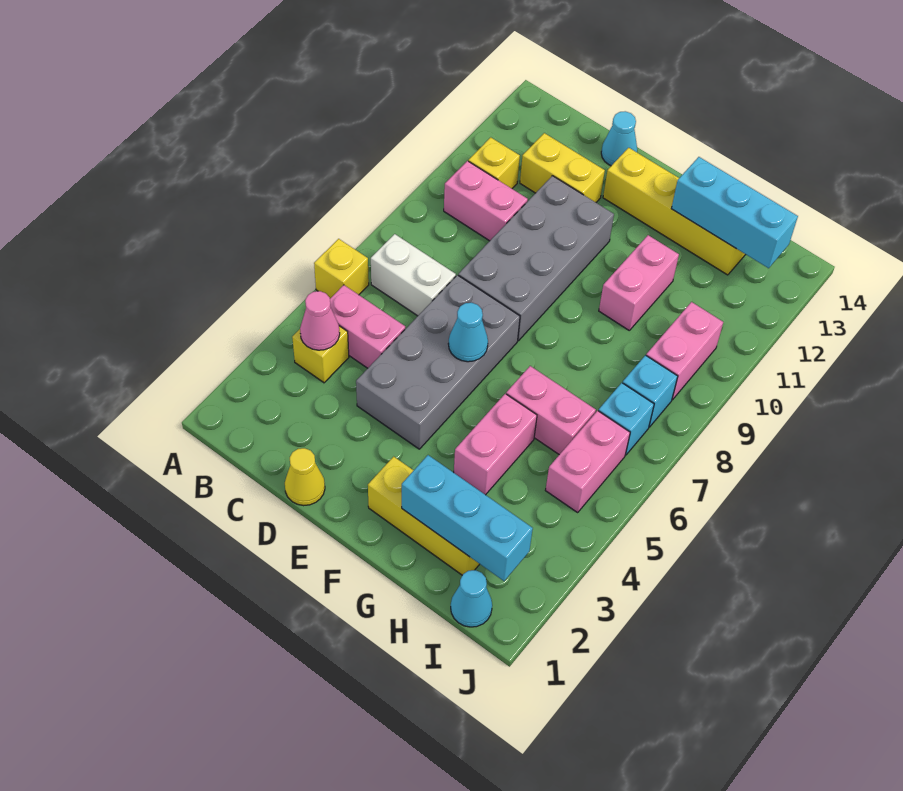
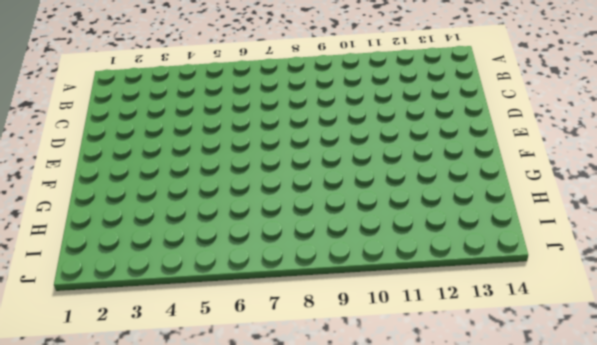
none -> yellow brick A6 level 1
none -> yellow brick B4 level 1
none -> pink brick B5:C5 level 1

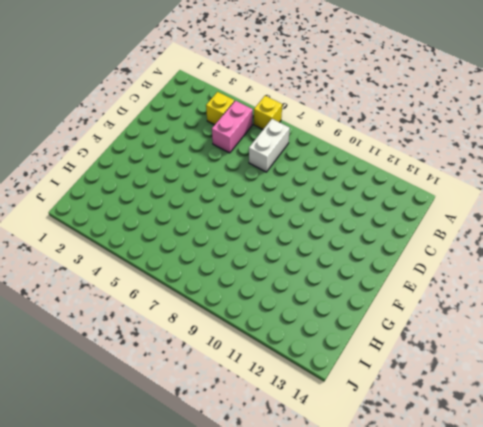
none -> pink brick B10:C10 level 1
none -> yellow brick B11 level 1
none -> yellow brick C12:D12 level 1

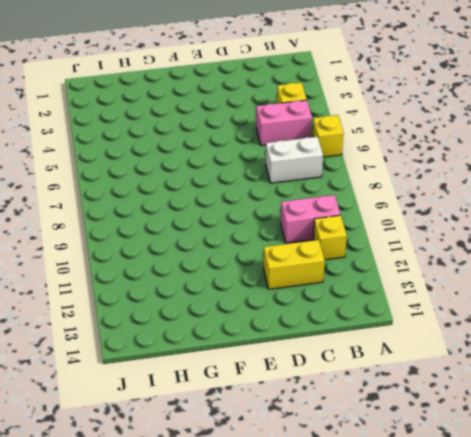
none -> yellow cone D1 level 1
none -> grey brick D4:E7 level 1
none -> grey brick D8:E11 level 1

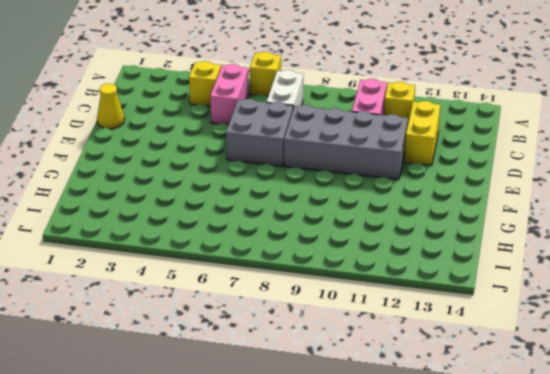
grey brick D6:E7 level 1 -> grey brick D4:E7 level 1
none -> cyan cone D14 level 1
none -> yellow brick E13:H13 level 1
none -> yellow brick F2:H2 level 1

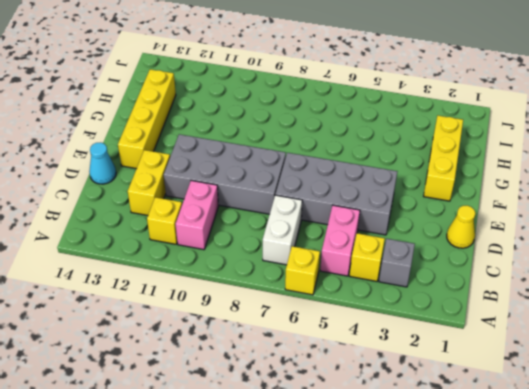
grey brick B3 level 1 -> none
none -> pink brick G4:G5 level 1
none -> pink brick G6:H6 level 1
none -> pink brick G10:G11 level 1

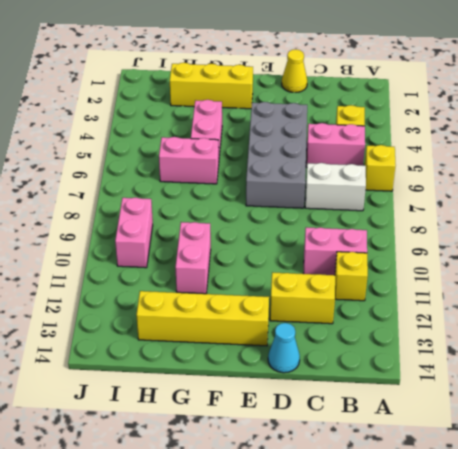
none -> grey brick D8:E11 level 1
none -> cyan cone I1 level 1
none -> pink brick I5:I6 level 1

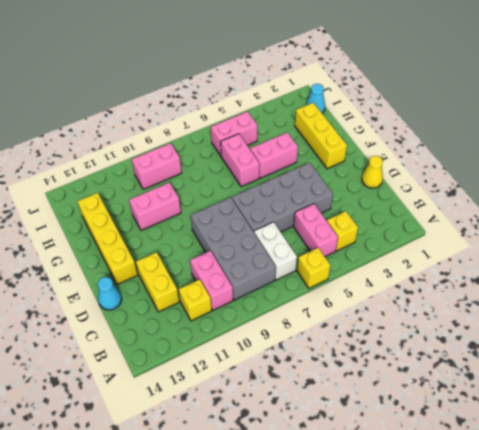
grey brick B8:E9 level 1 -> grey brick D8:E11 level 1
none -> cyan brick I7 level 1
none -> cyan brick I8 level 1
none -> pink cone B4 level 2

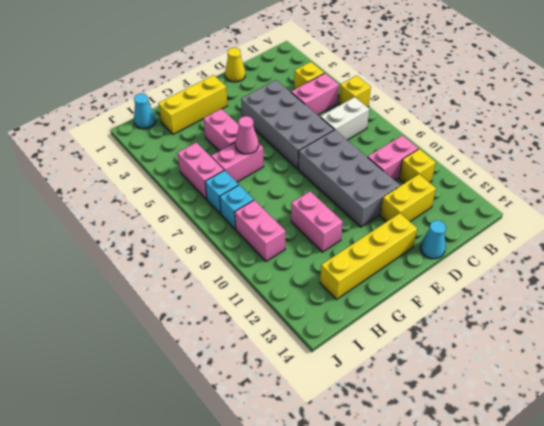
pink cone G6 level 2 -> pink cone B4 level 2
none -> cyan cone E6 level 2
none -> cyan brick G2:I2 level 2
none -> cyan brick G13:I13 level 2

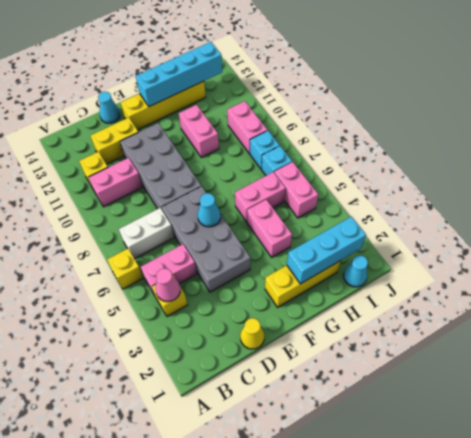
cyan brick F13:I13 level 2 -> cyan brick G13:I13 level 2

